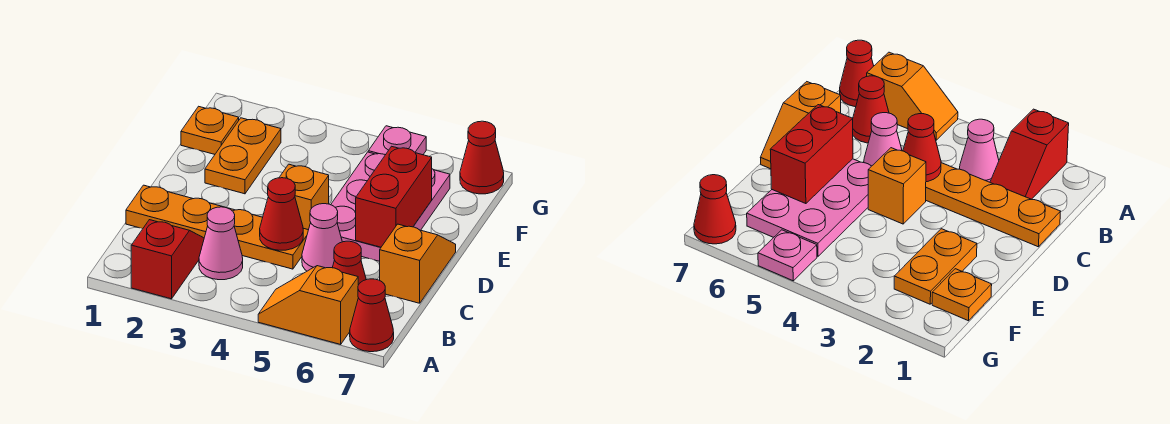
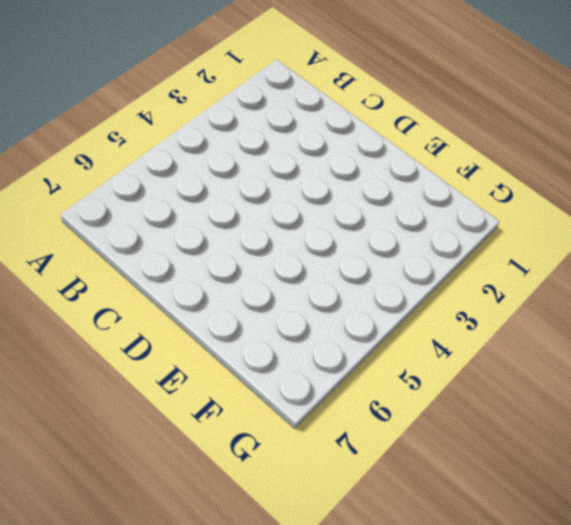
none -> red slope A2:B2 level 1 top A
none -> orange slope A5:A6 level 1 top 6
none -> red cone A7 level 1

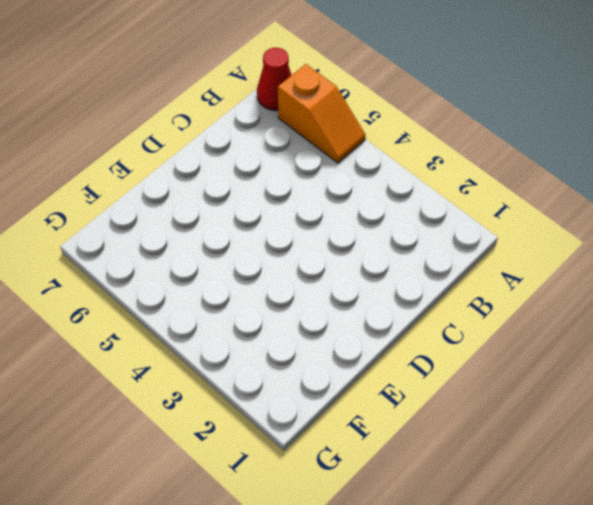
none -> red slope A2:B2 level 1 top A
none -> pink cone B3 level 1
none -> red cone B6 level 1

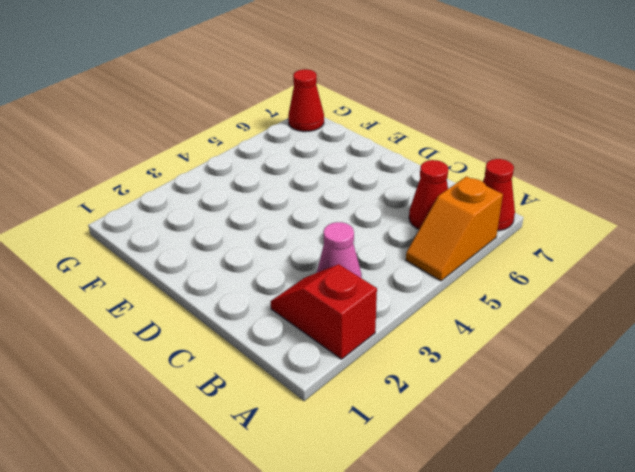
none -> orange plate C1:C4 level 1
none -> pink cone C5 level 1
none -> orange slope C7:D7 level 1 top C

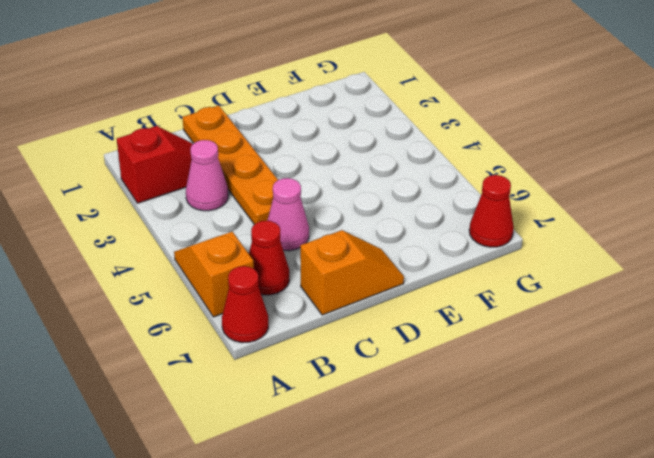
none -> orange brick D4 level 1
none -> pink plate D5:F6 level 1
none -> orange plate E2:F2 level 1

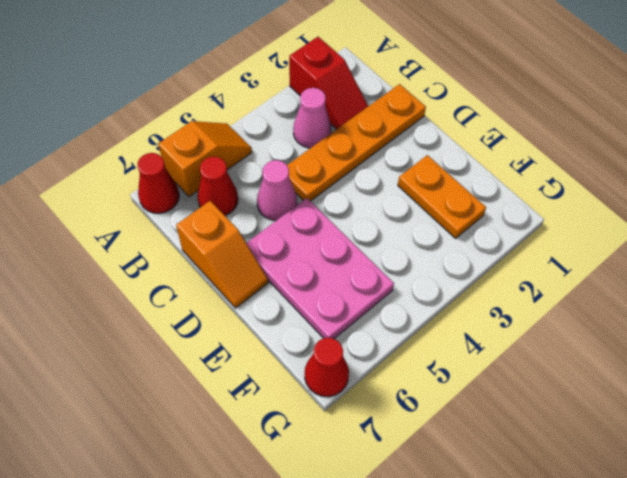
none -> orange brick D4 level 1
none -> orange plate F1 level 1
none -> pink plate G5 level 1

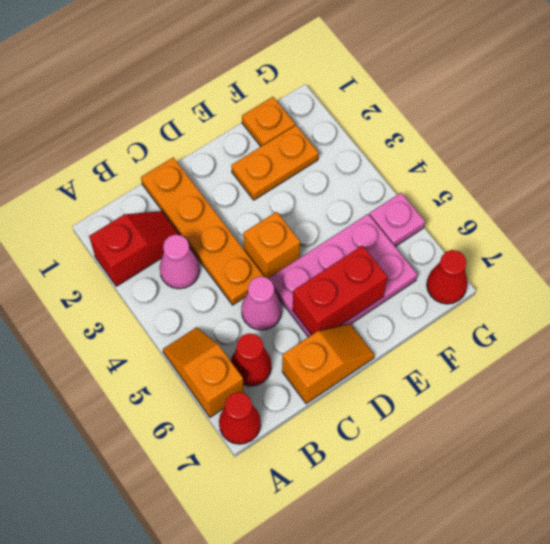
none -> red cone C4 level 2

